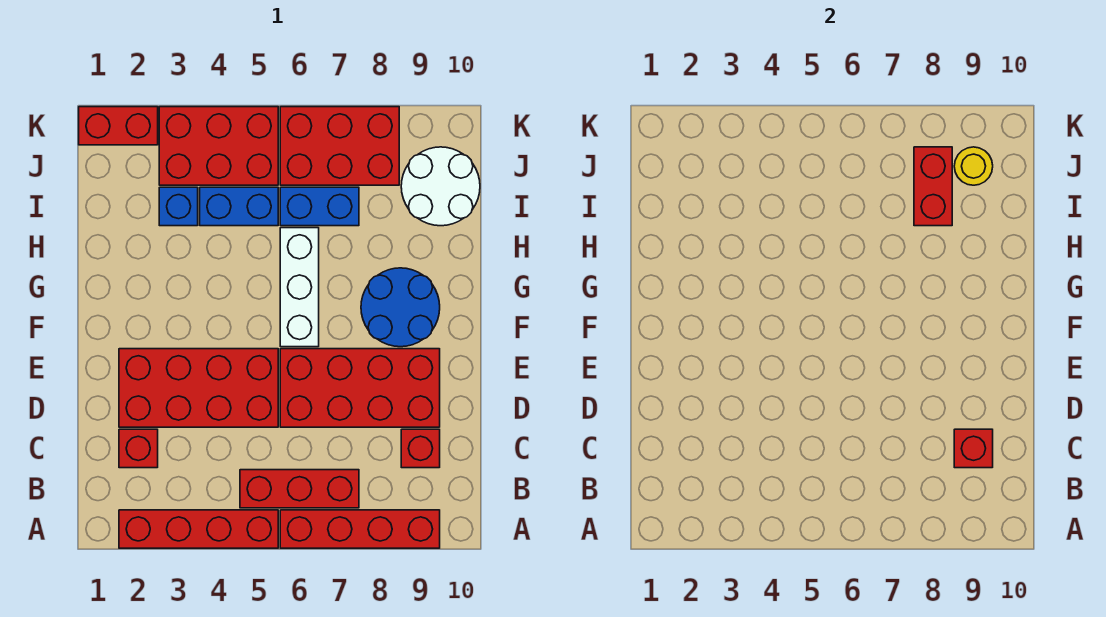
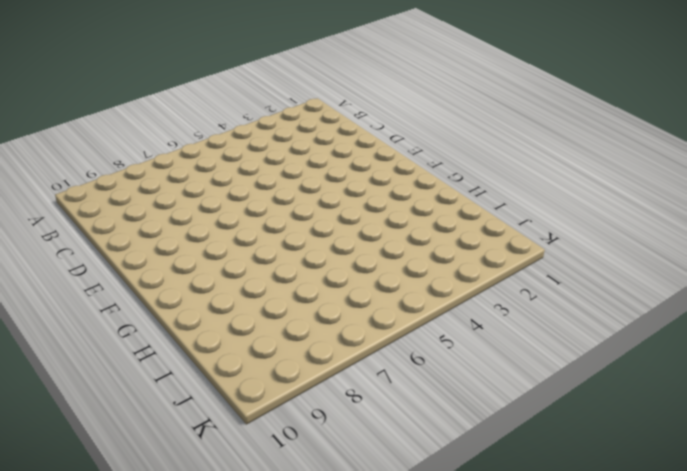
none -> red brick A2:A5 level 1
none -> red brick A6:A9 level 1
none -> red brick B5:B7 level 1

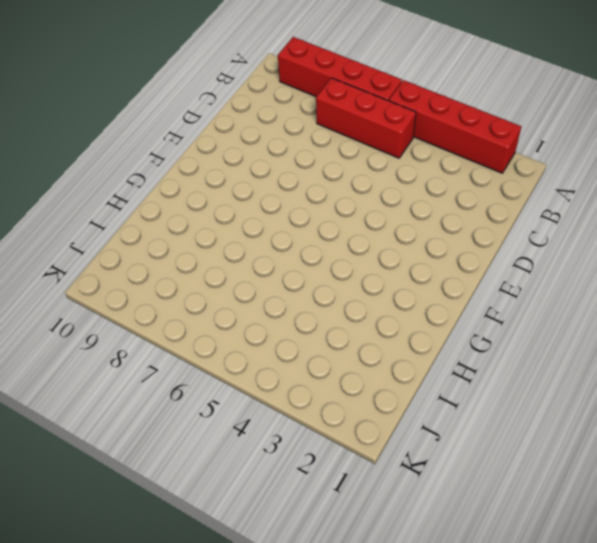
none -> red brick C2 level 1
none -> red brick C9 level 1
none -> red brick D2:E5 level 1

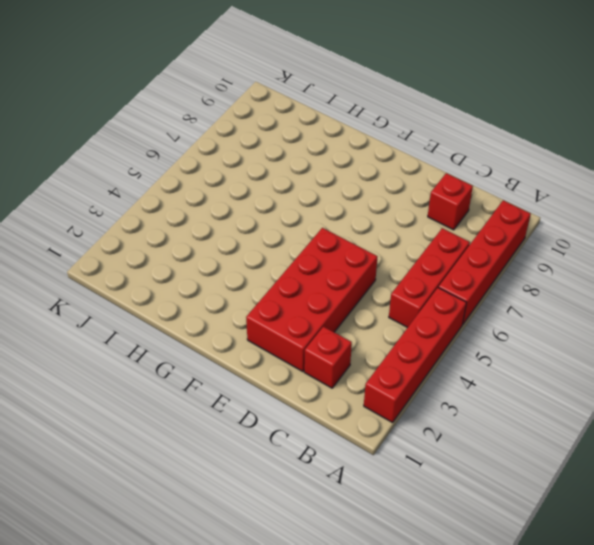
none -> red brick D6:E9 level 1
none -> white brick F6:H6 level 1
none -> blue round brick F8:G9 level 1

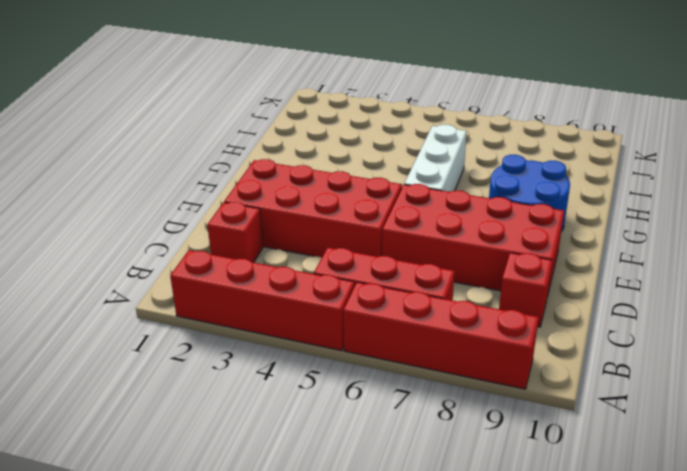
none -> blue brick I3 level 1
none -> blue brick I4:I5 level 1
none -> blue brick I6:I7 level 1

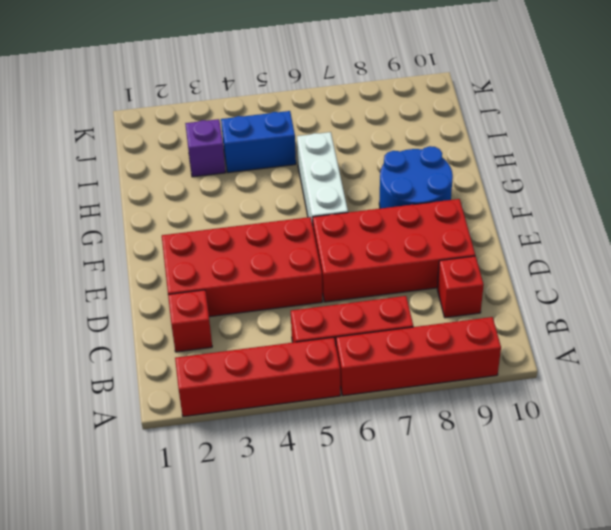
purple brick I3 level 1 -> blue brick I3 level 1
none -> blue brick I6:I7 level 1
none -> white round brick I9:J10 level 1
none -> red brick J3:K5 level 1

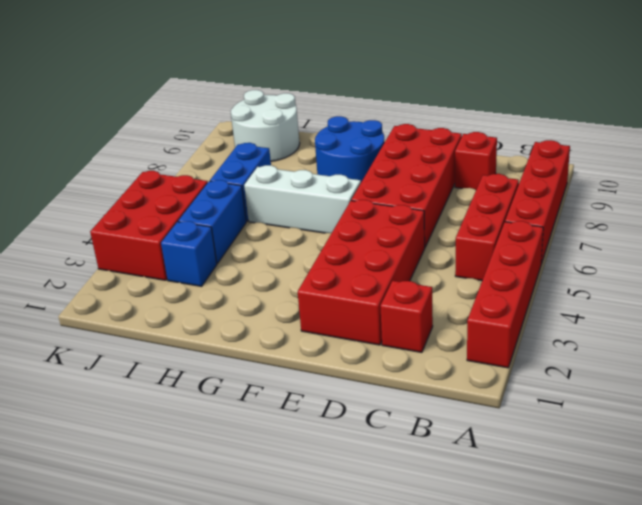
none -> red brick J6:K8 level 1
none -> red brick K1:K2 level 1
none -> red brick C9 level 2

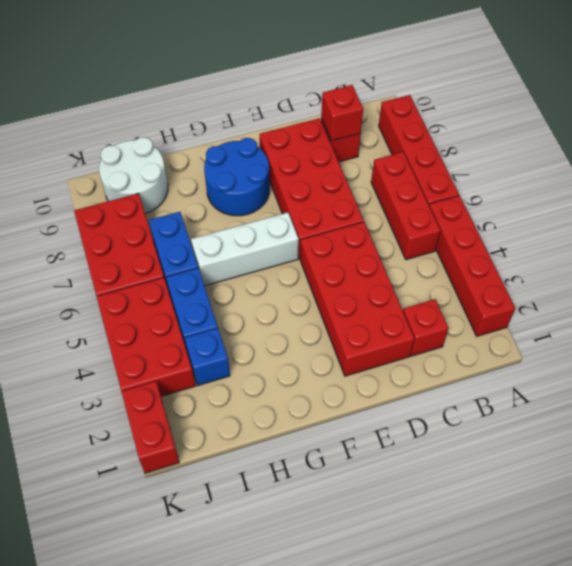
none -> red brick I8:J8 level 2
none -> yellow round brick J9 level 2

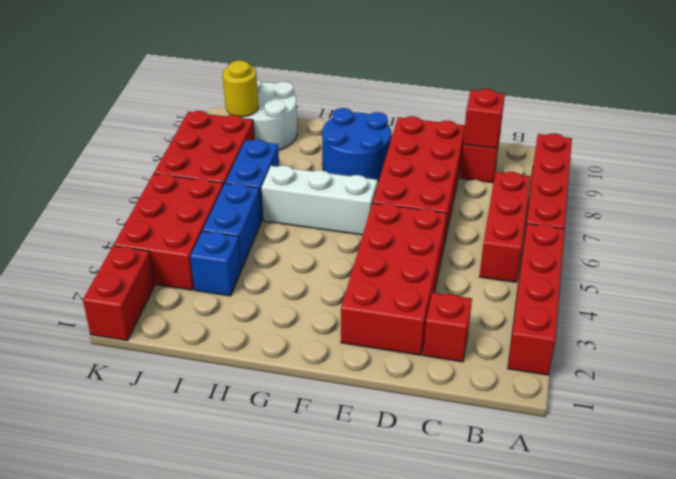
none -> red brick I8:J8 level 2

